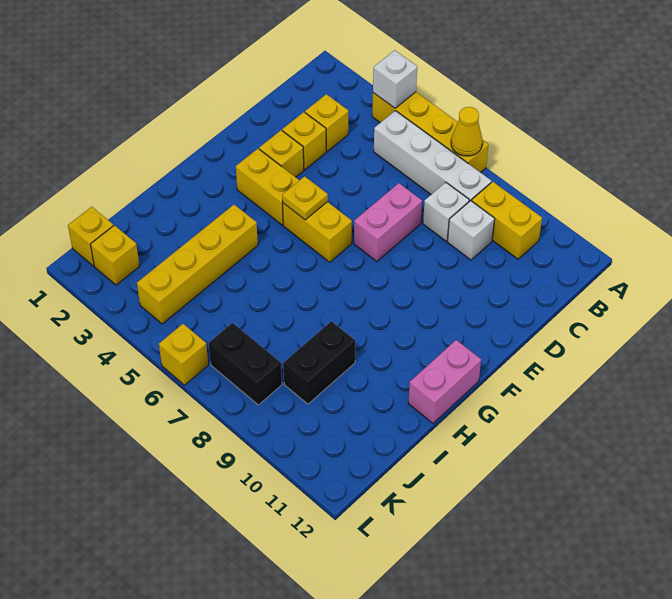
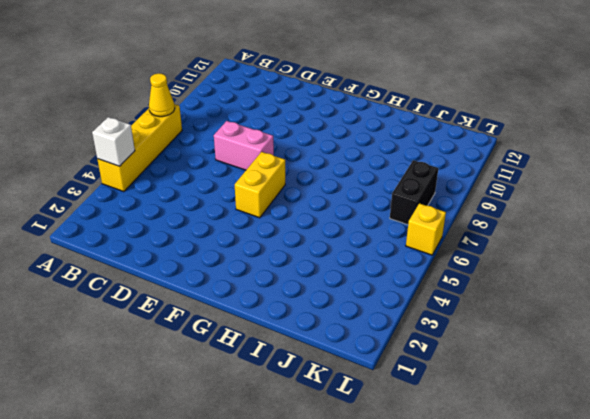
none -> white brick B5:B8 level 1
none -> yellow brick B9:B10 level 1
none -> yellow brick C3 level 1

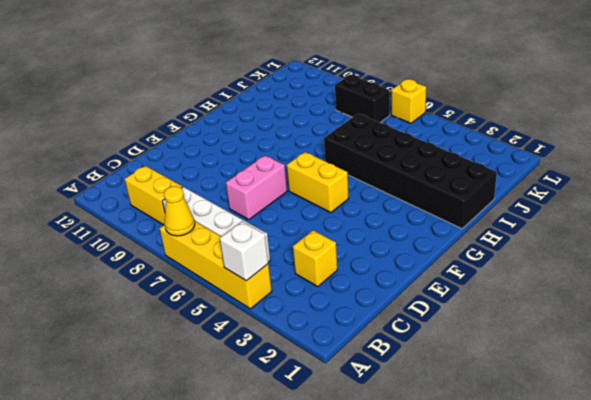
black brick H1:I6 level 1 -> yellow brick H4:K4 level 1
none -> white brick C8 level 1
none -> white brick C9 level 1
none -> yellow brick D3 level 1

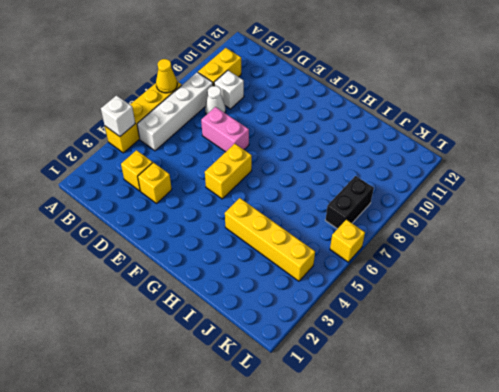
white cone C8 level 1 -> white brick C8 level 1
none -> yellow brick E3 level 1
none -> yellow brick F3:F4 level 1
none -> pink brick G12:H12 level 1

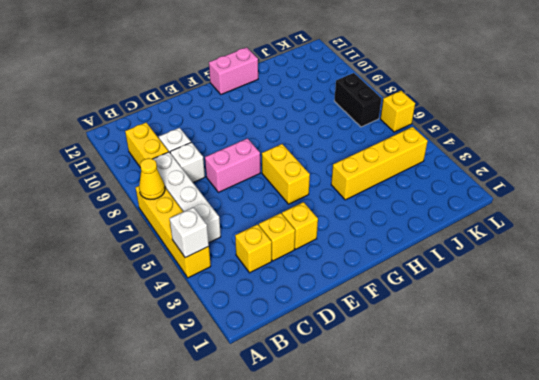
none -> yellow brick F3:F4 level 1
none -> black brick I9:J9 level 1
none -> yellow brick K1 level 1

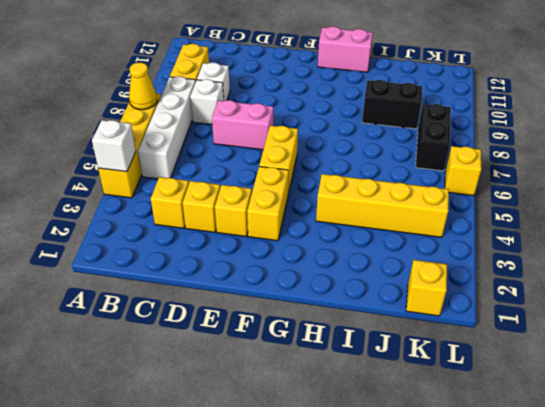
none -> yellow brick K2 level 1
none -> yellow plate F5 level 2

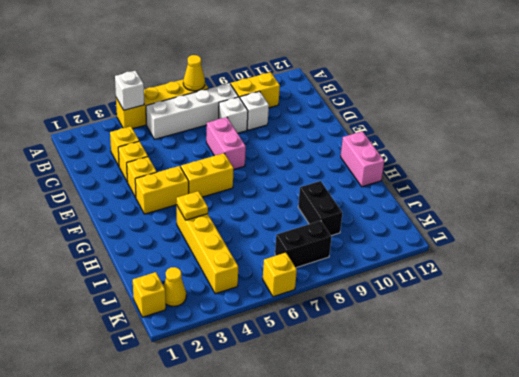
yellow plate H4 level 2 -> yellow plate F5 level 2
yellow cone K2 level 1 -> yellow brick K2 level 1

